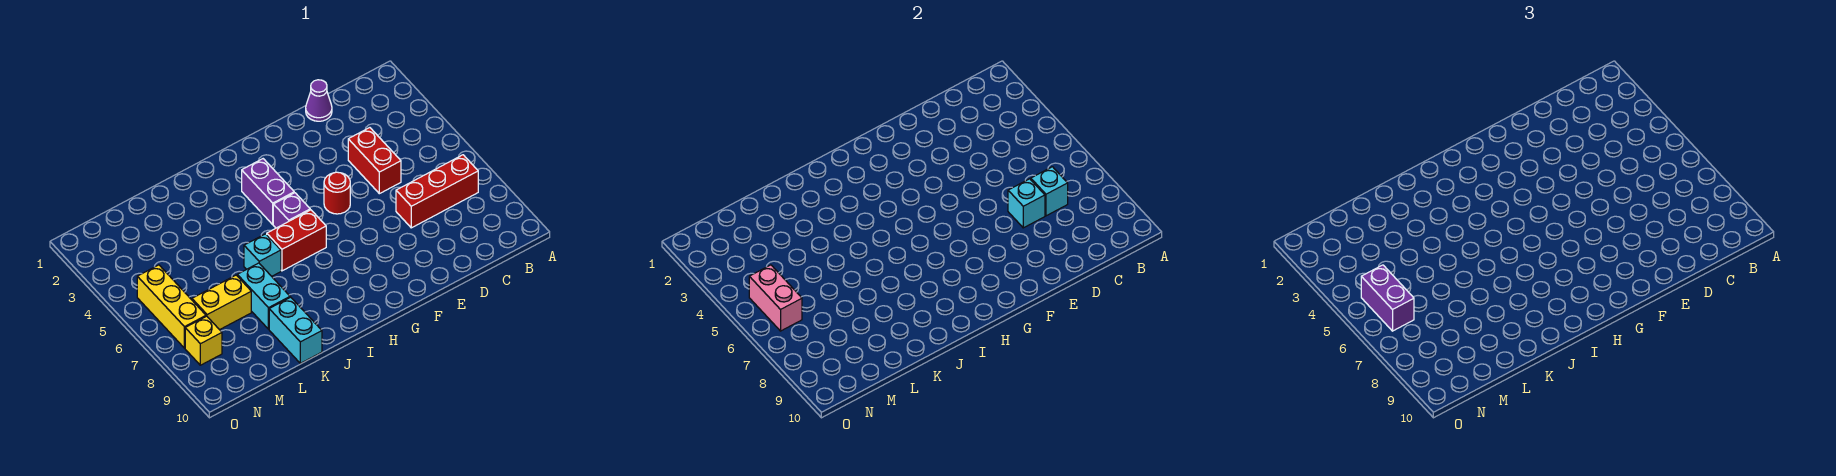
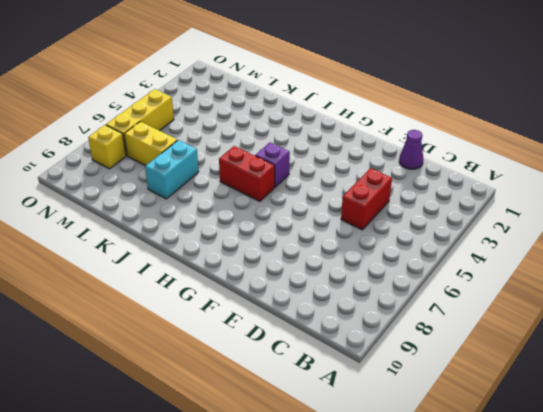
none -> red brick B7:D7 level 1
none -> red round brick F5 level 1
none -> purple brick H3:H4 level 1

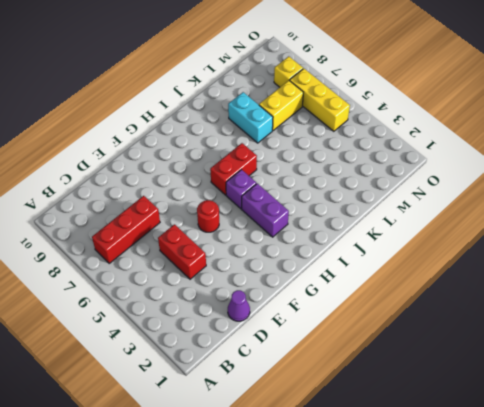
none -> cyan brick J6 level 1
none -> cyan brick K9:K10 level 1
none -> cyan brick C7 level 2

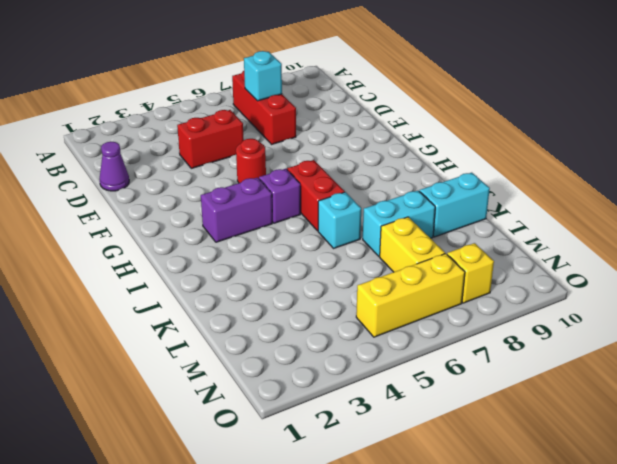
none -> cyan brick D7 level 2
none -> pink brick N5:N6 level 2
none -> purple brick N5:N6 level 3

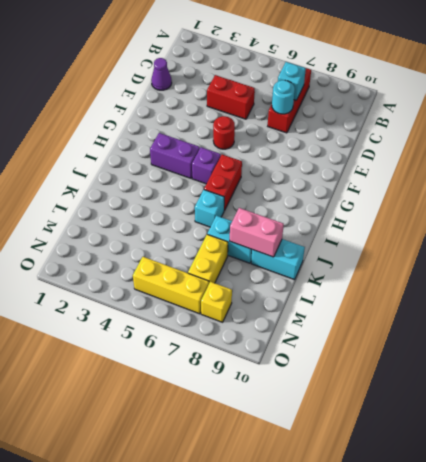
cyan round brick D7 level 2 -> cyan brick D7 level 2
pink brick K8:K9 level 2 -> pink brick N5:N6 level 2
none -> purple brick N5:N6 level 3

